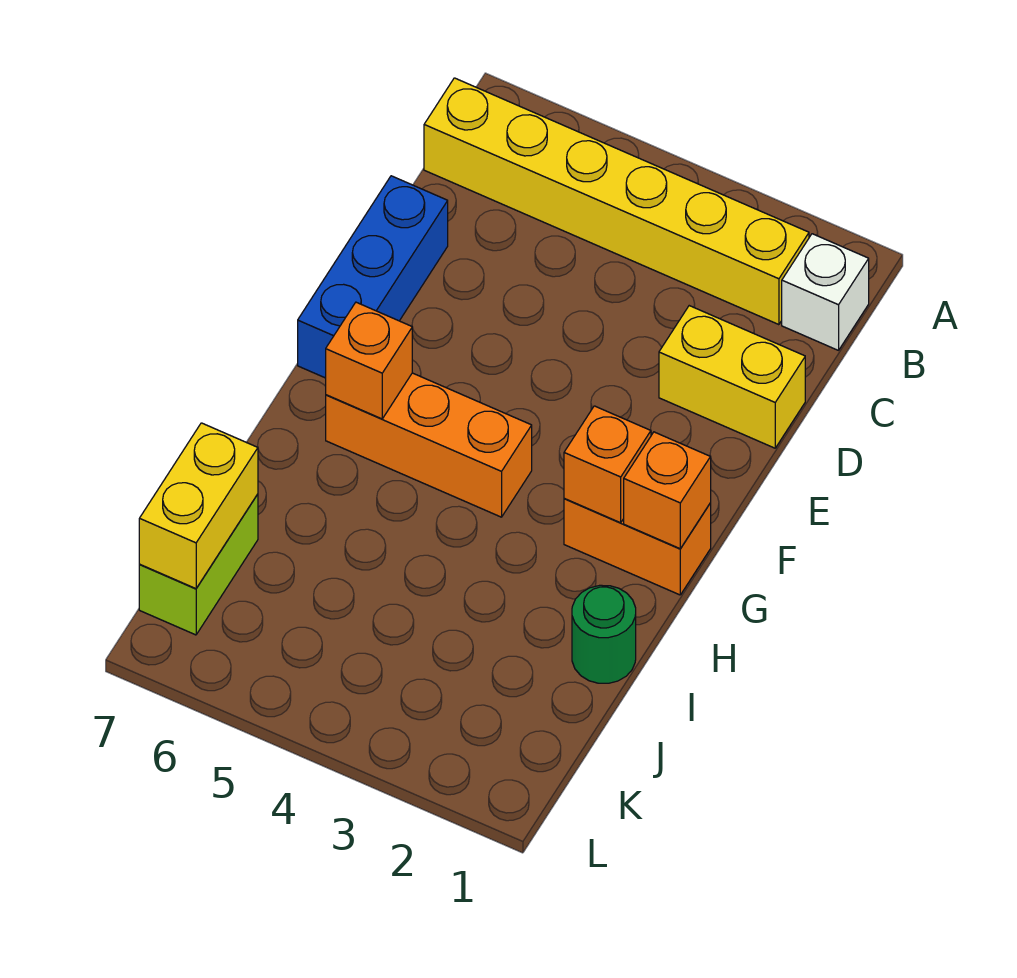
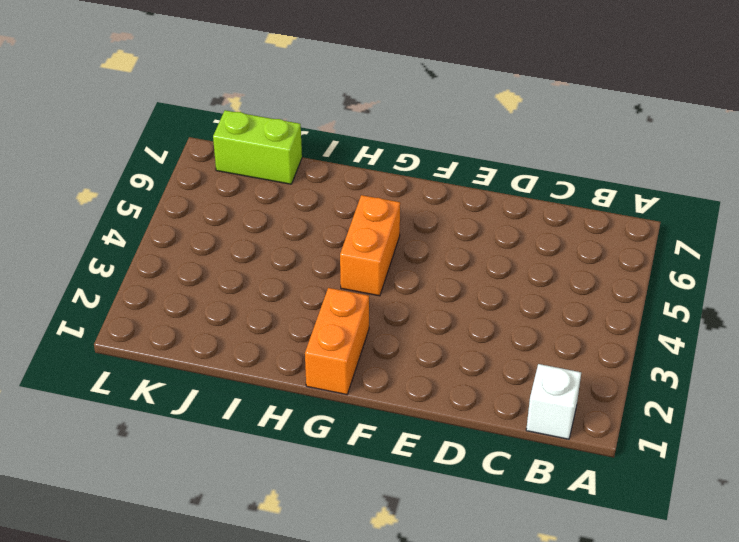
orange brick G4:G5 level 1 -> orange brick G4:G6 level 1
none -> yellow brick B2:B7 level 1
none -> yellow brick D1:D2 level 1
none -> blue brick D7:F7 level 1

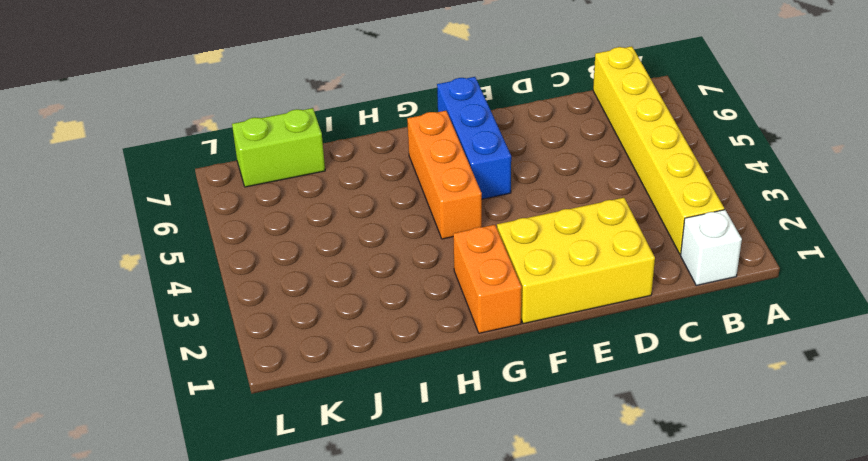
yellow brick D1:F2 level 1 -> yellow brick D1:D2 level 1
blue brick F5:F7 level 1 -> blue brick D7:F7 level 1
none -> green round brick I1 level 1
none -> orange brick G1 level 2
none -> orange brick G2 level 2

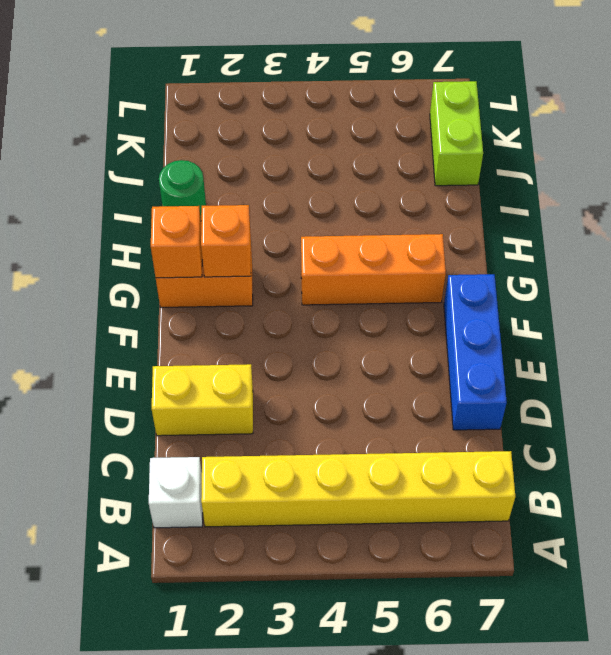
none -> orange brick G6 level 2
none -> yellow brick J7:K7 level 2

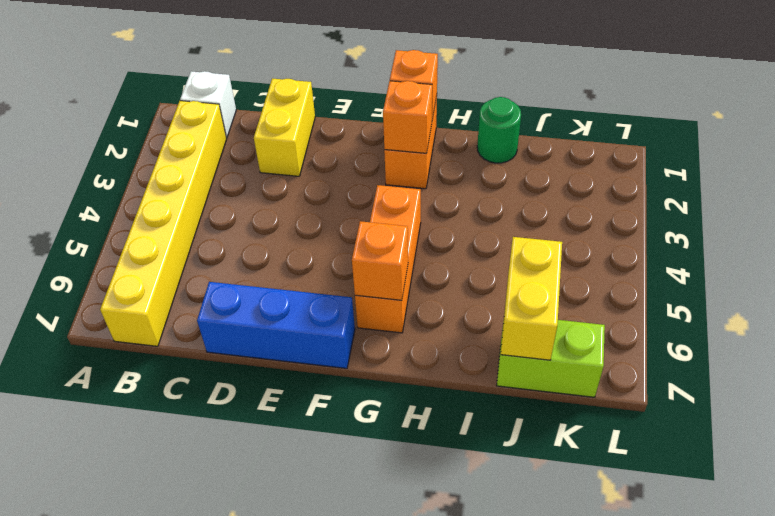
yellow brick J6:J7 level 2 -> yellow brick J7:K7 level 2

